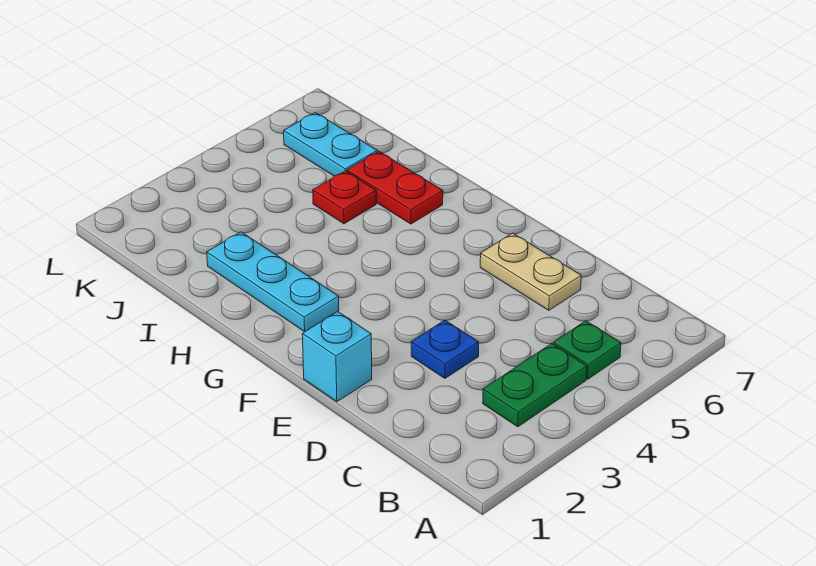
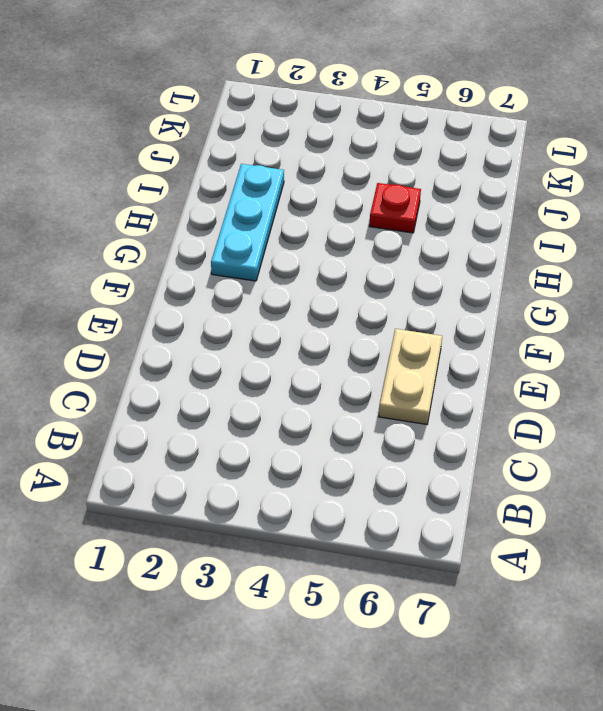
none -> green plate B3:B4 level 1
none -> green plate B5 level 1

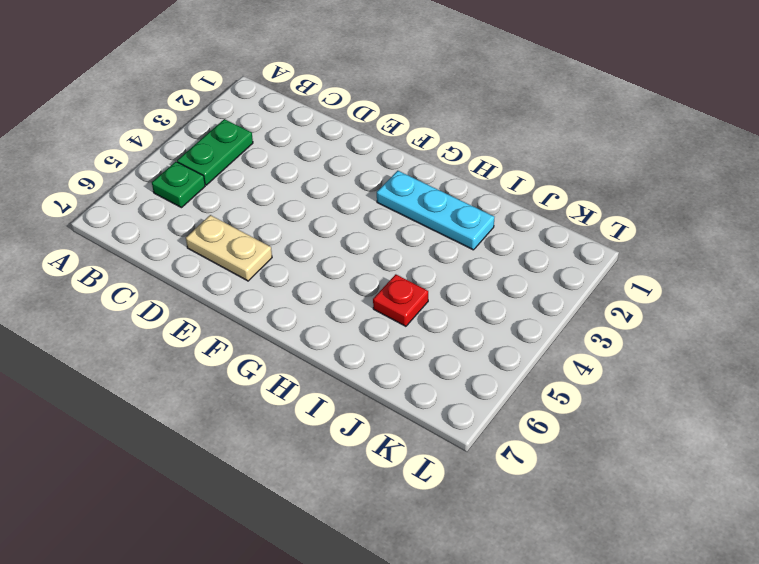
none -> blue plate D3 level 1
none -> cyan brick E1 level 1

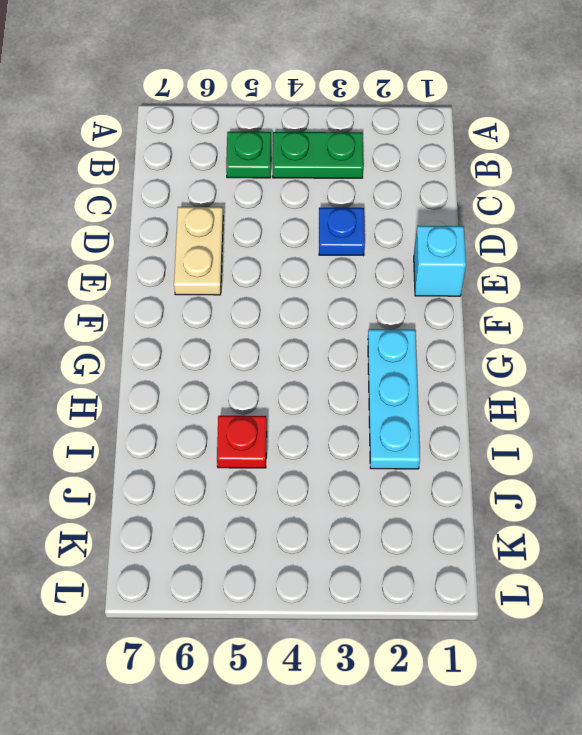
none -> red plate H6:I6 level 1
none -> cyan plate J6:K6 level 1

